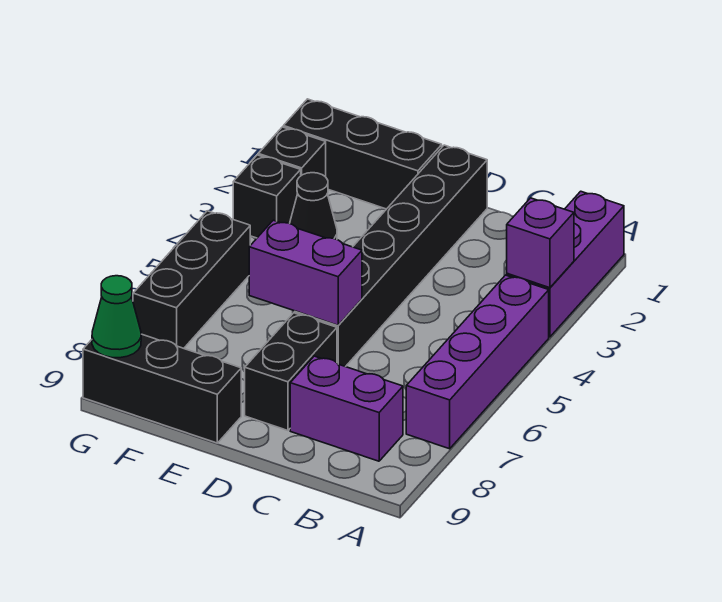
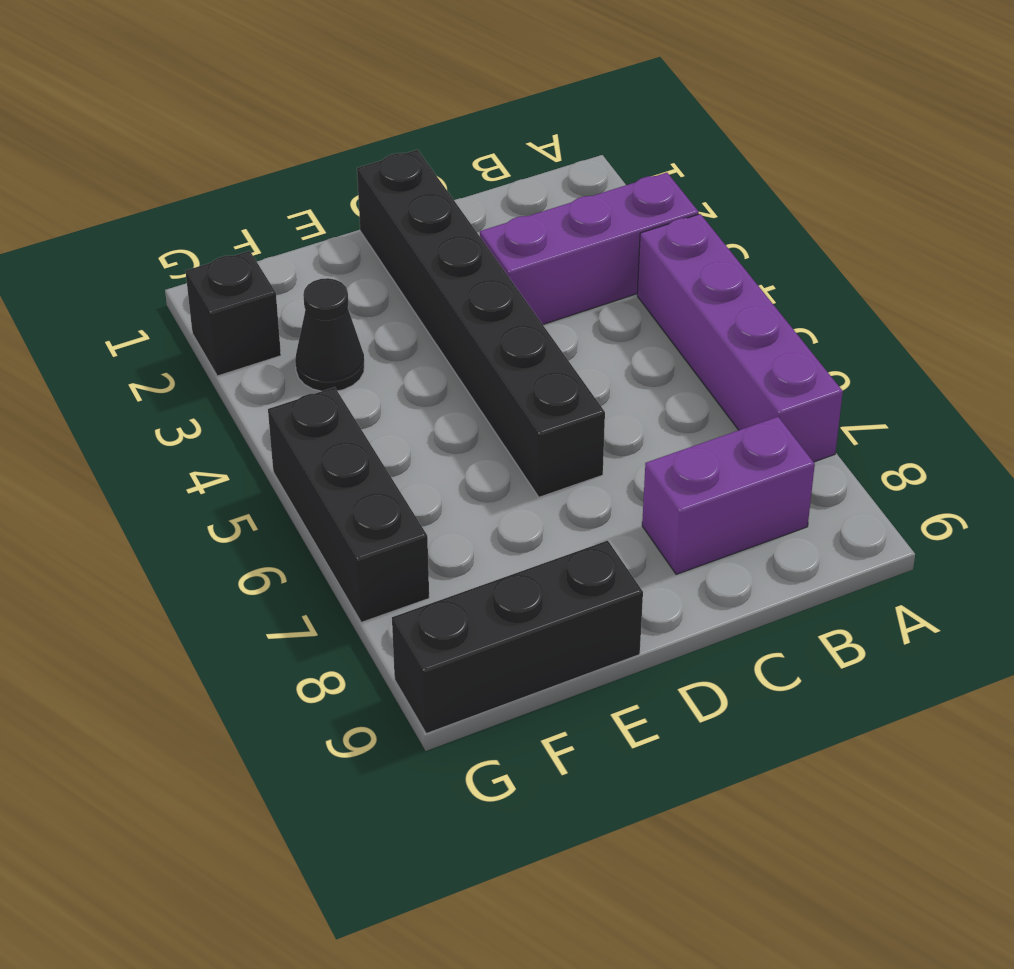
purple brick A3:C3 level 1 -> purple brick A1:A3 level 1
none -> black brick D7:D8 level 1
none -> black brick E1:G1 level 1
none -> black brick G3 level 1

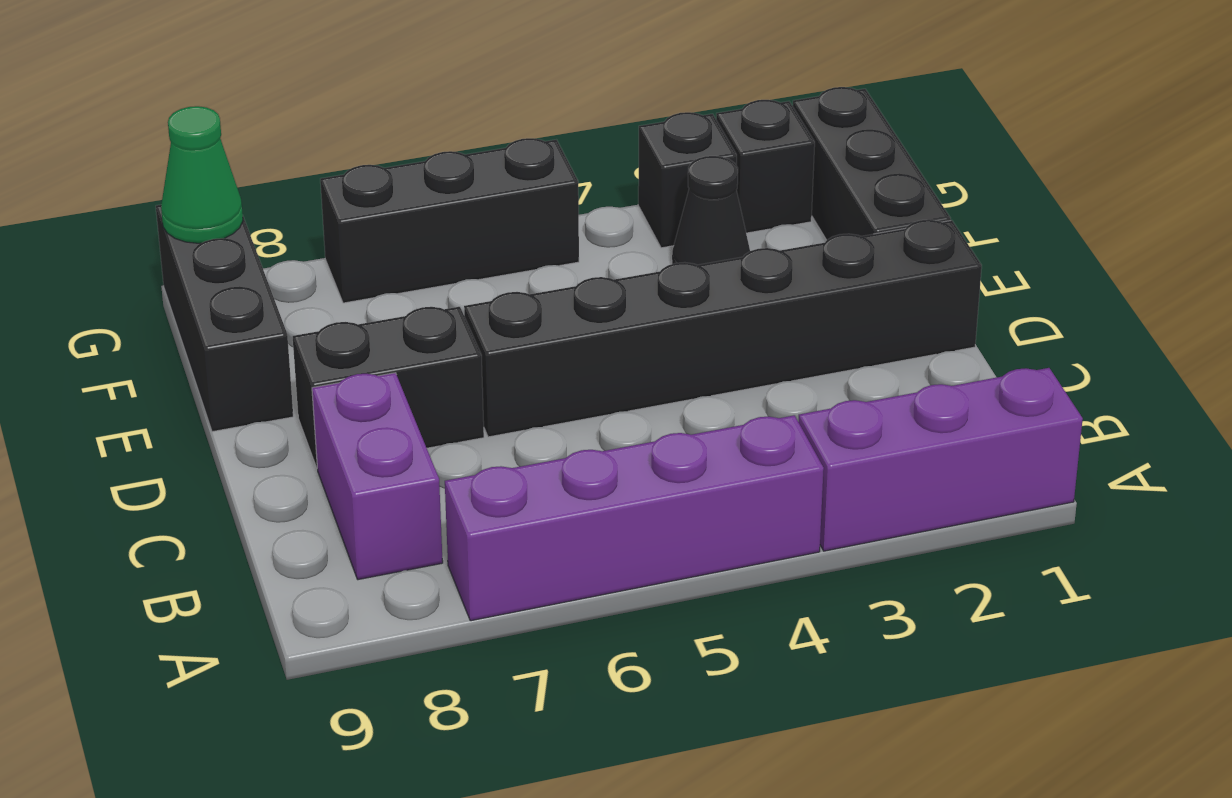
none -> purple brick A3 level 2
none -> purple brick D6:E6 level 2

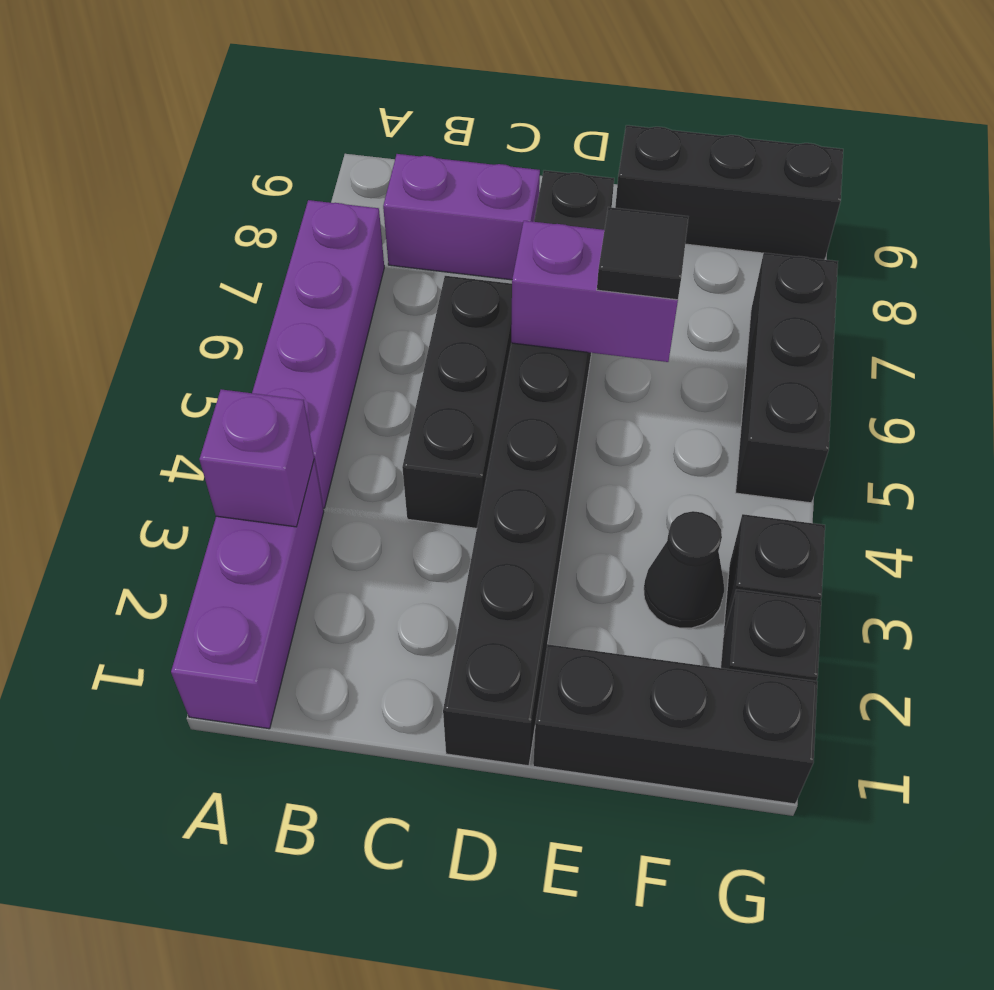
black brick C4:C6 level 1 -> none
black tile E6 level 3 -> none
none -> green cone G9 level 2

